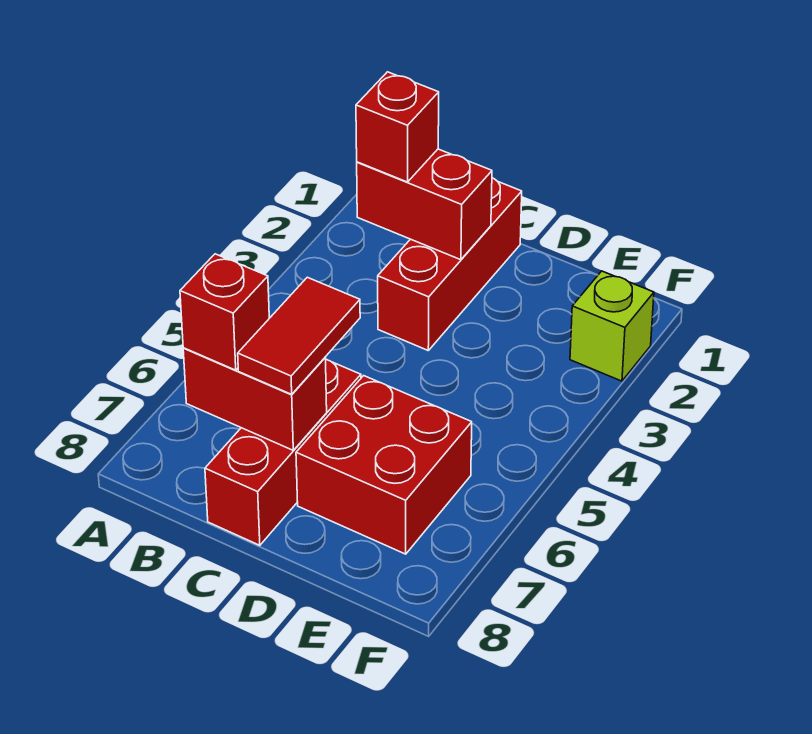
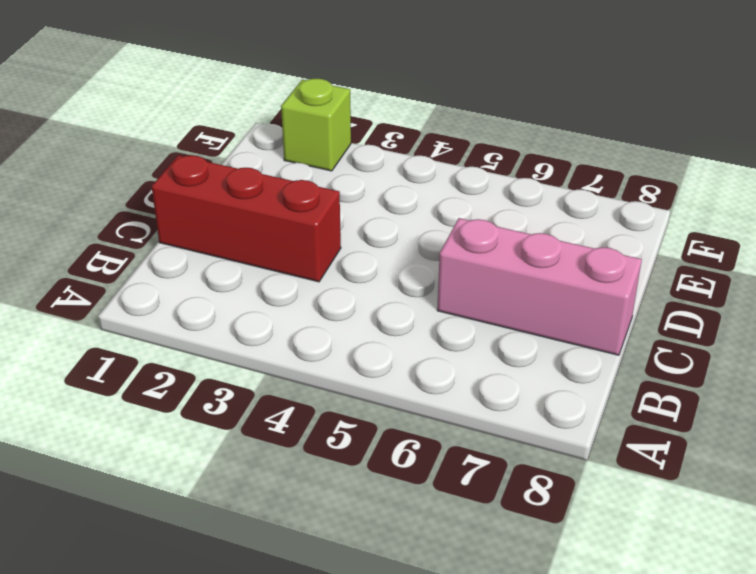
pink brick C6:C8 level 1 -> red brick C6:C8 level 1
none -> red brick D6:E7 level 1
none -> red brick B2:C2 level 2

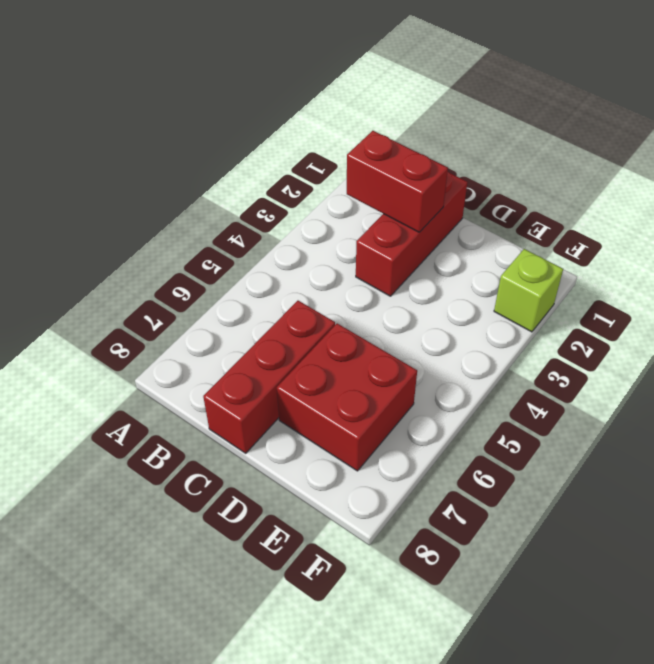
none -> red brick B7:C7 level 2
none -> red brick B2 level 3

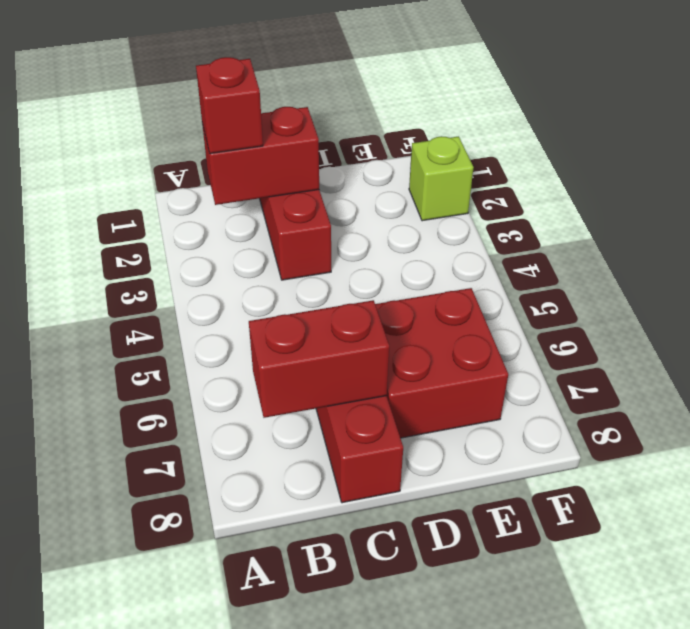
none -> red brick B7 level 3
none -> red tile C6:C7 level 3

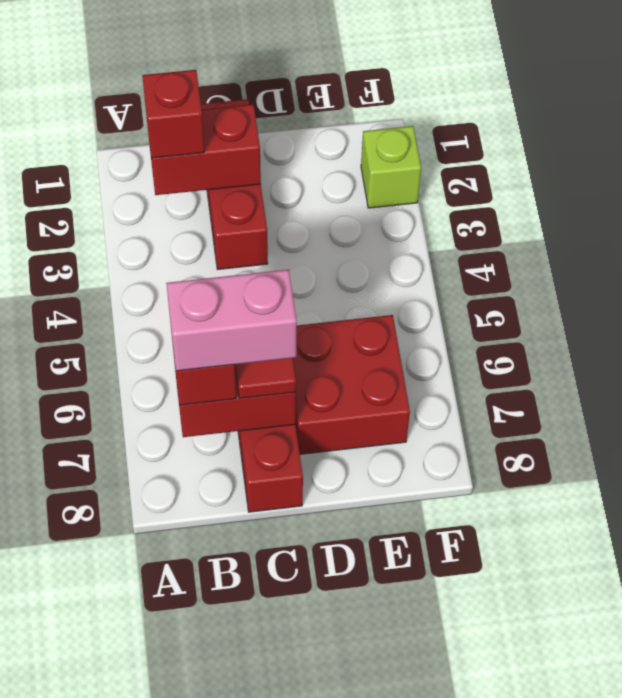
pink brick B7:C7 level 4 -> none

